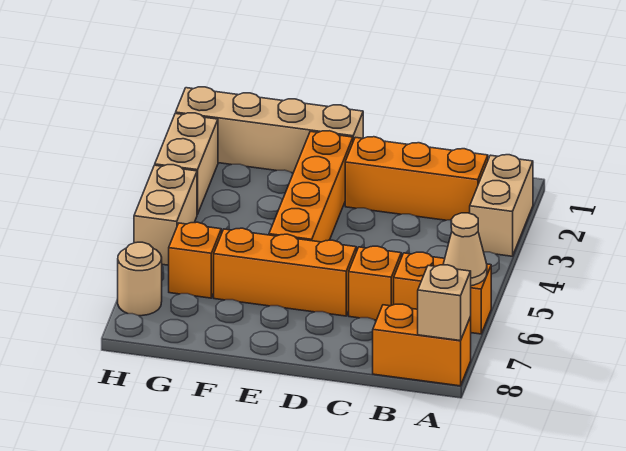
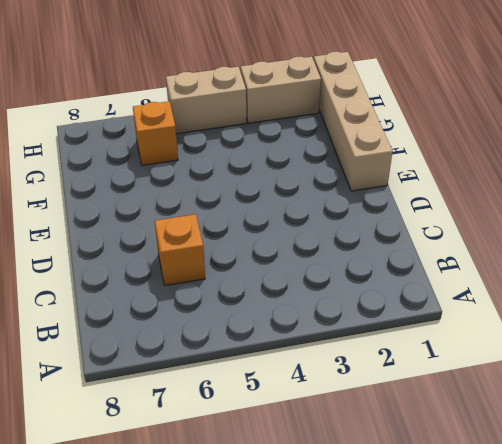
none -> tan brick A2:A3 level 1
none -> orange brick A6:B6 level 1
none -> orange brick A8:B8 level 1

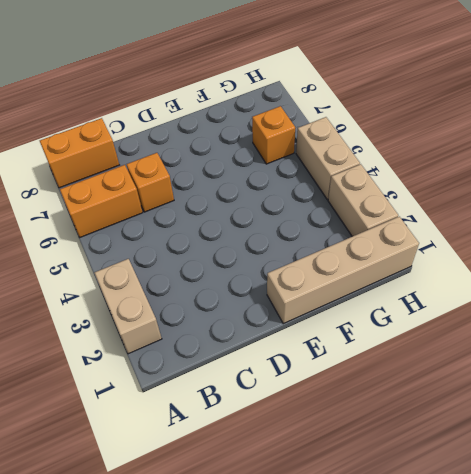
none -> orange brick B2:D2 level 1
none -> orange brick D6:F6 level 1
none -> orange brick E2:E5 level 1

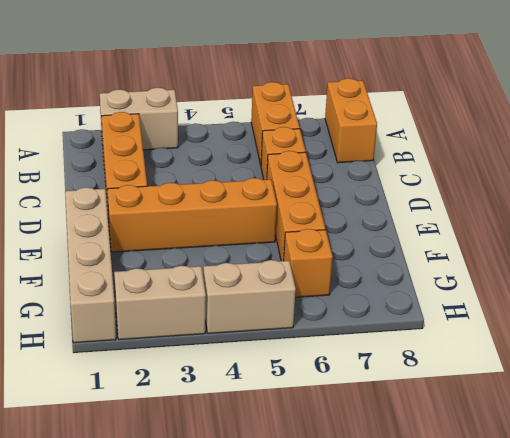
none -> tan round brick H7 level 1
none -> tan cone A6 level 2
none -> tan brick A8 level 2

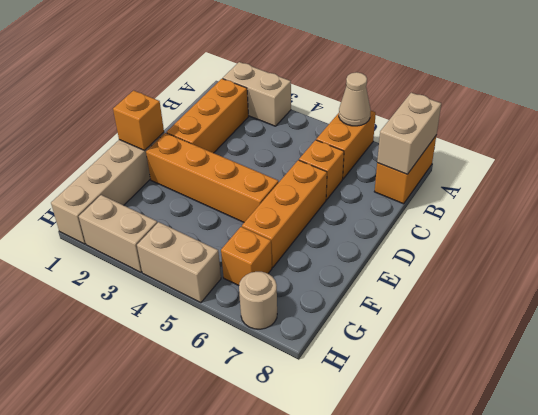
tan brick A8:B8 level 2 -> tan brick A8 level 2
orange brick E1 level 2 -> none

